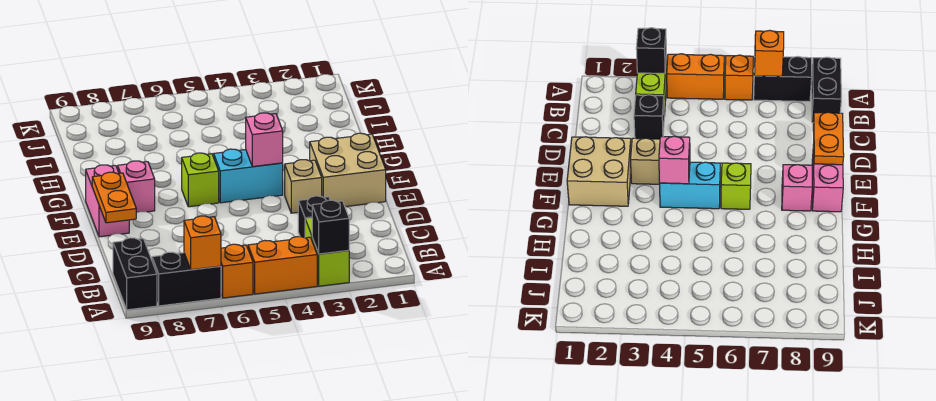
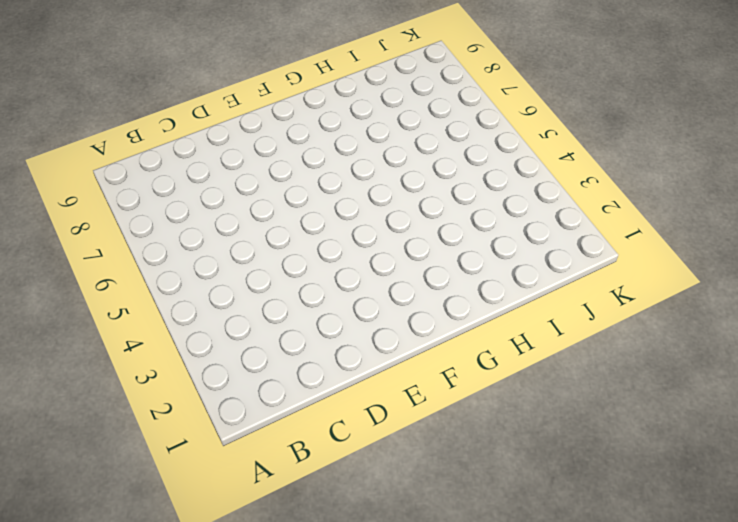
none -> lime brick A3:B3 level 1
none -> orange brick A4:A5 level 1
none -> orange brick A6 level 1

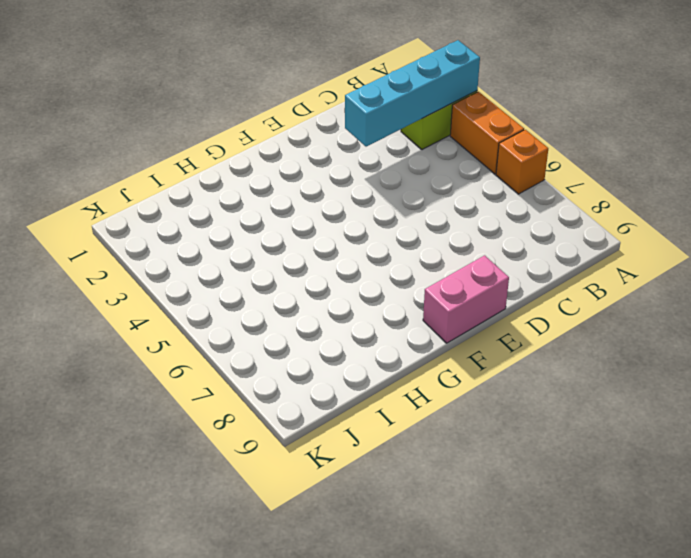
cyan brick A3:D3 level 2 -> black brick A3 level 2
none -> black brick A7:A8 level 1
none -> black brick A9:B9 level 1
none -> black brick C3 level 1

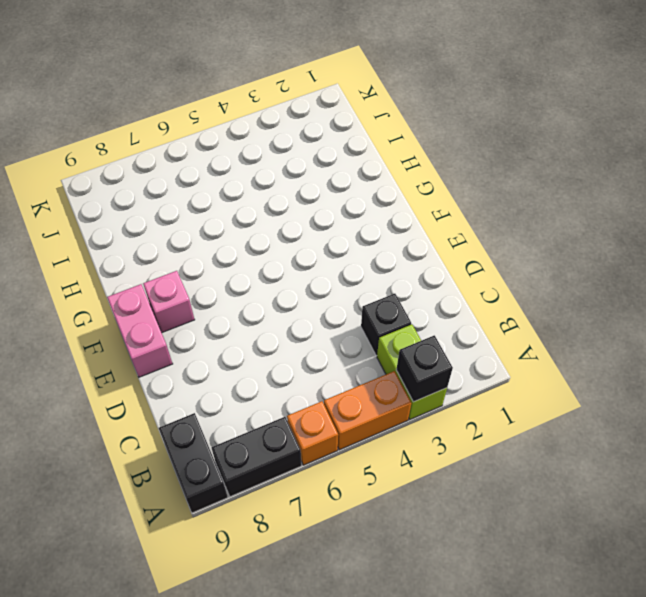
none -> tan brick E1:F2 level 1
none -> tan brick E3 level 1
none -> cyan brick F4:F5 level 1

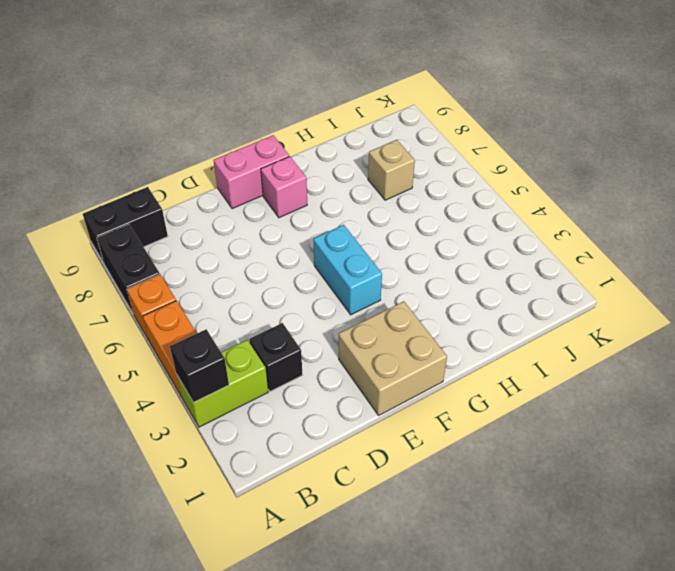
tan brick I7 level 1 -> tan brick E3 level 1
none -> lime brick F6 level 1
none -> orange brick A7 level 2
none -> orange plate D9:E9 level 2

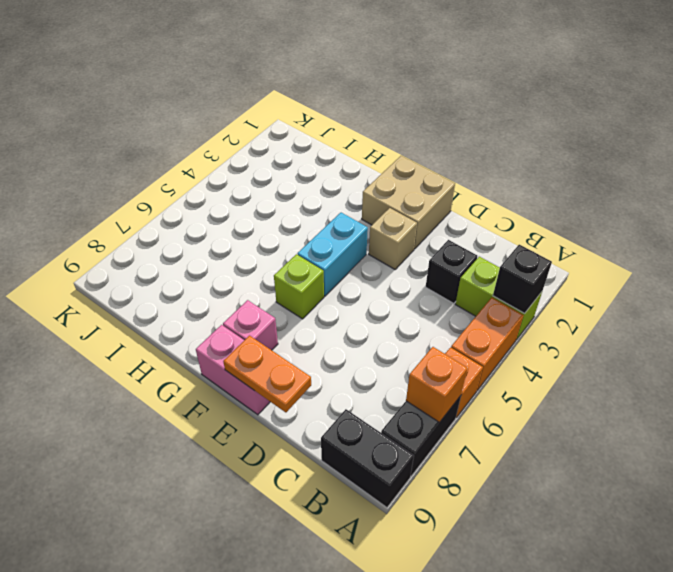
none -> pink brick F4 level 2

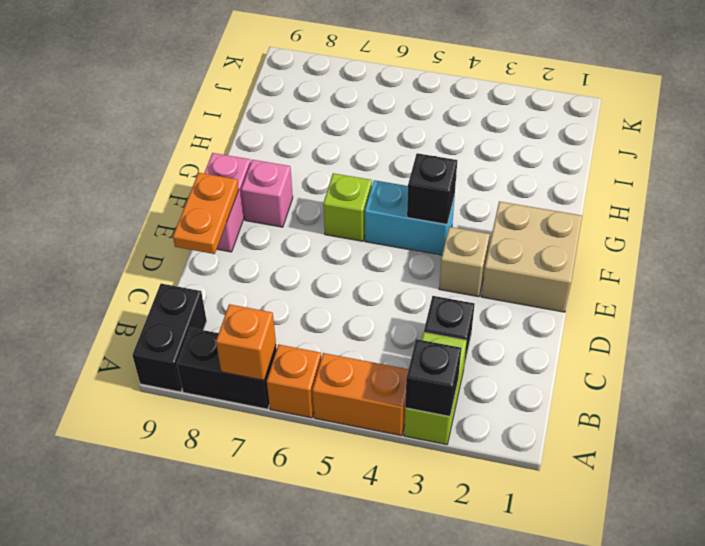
black brick F4 level 2 -> pink brick F4 level 2

